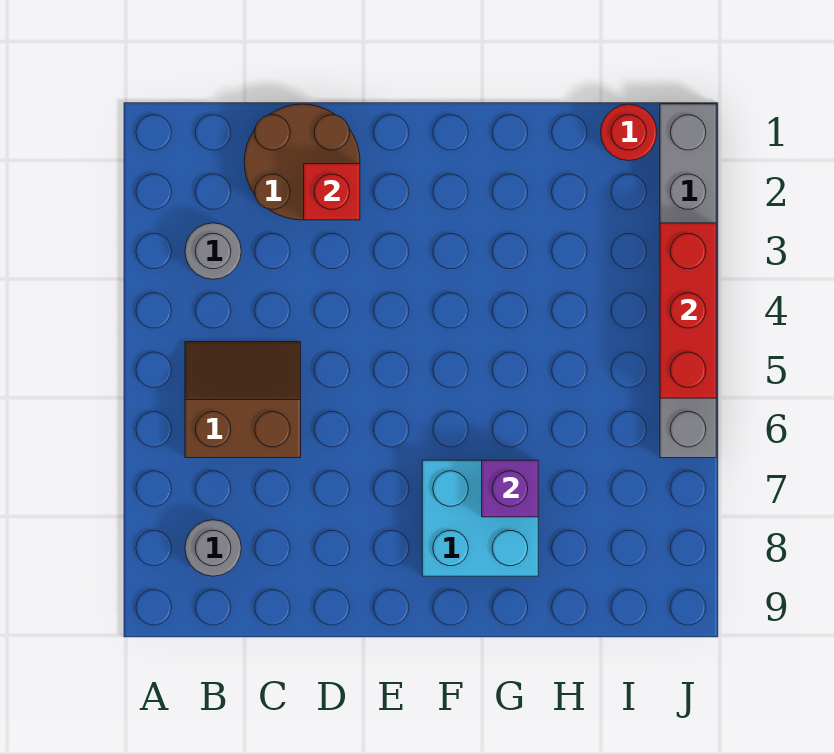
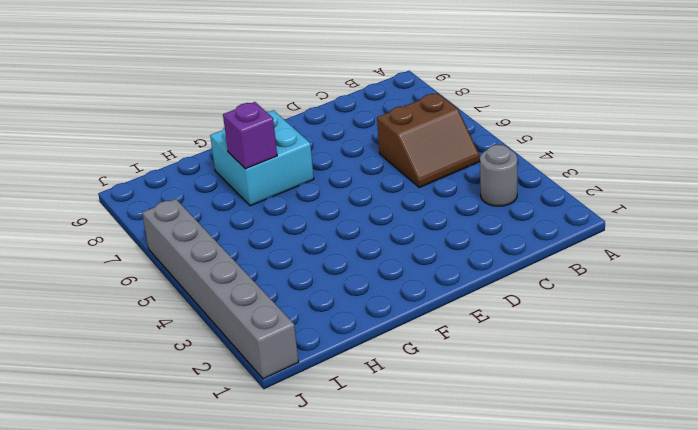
none -> grey round brick B8 level 1
none -> brown round brick C1:D2 level 1

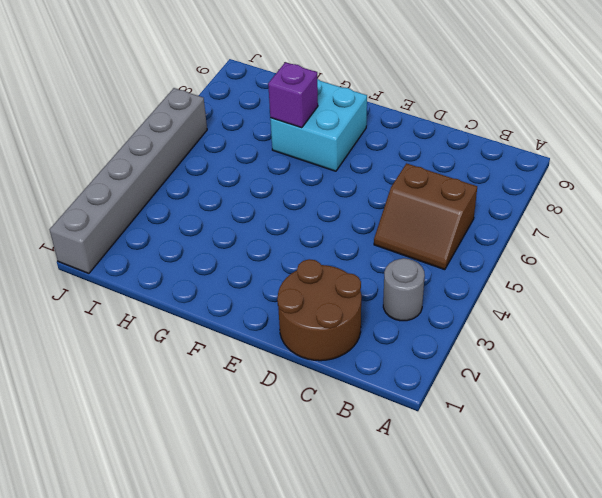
none -> grey round brick B8 level 1
none -> red round brick I1 level 1

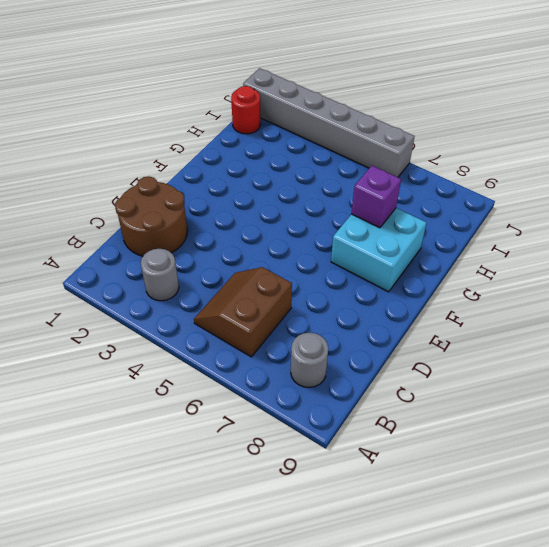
none -> red brick D2 level 2
none -> red brick J3:J5 level 2

